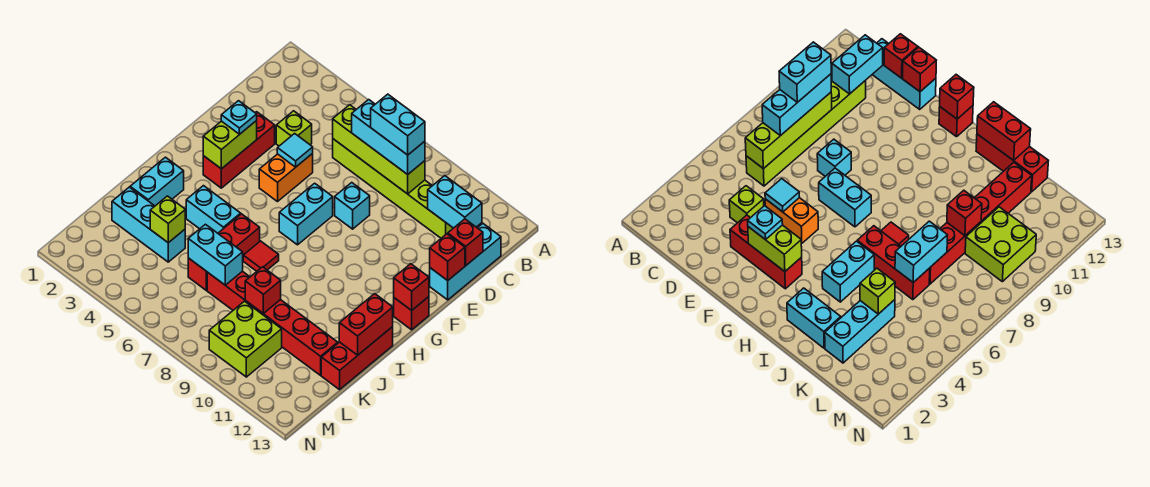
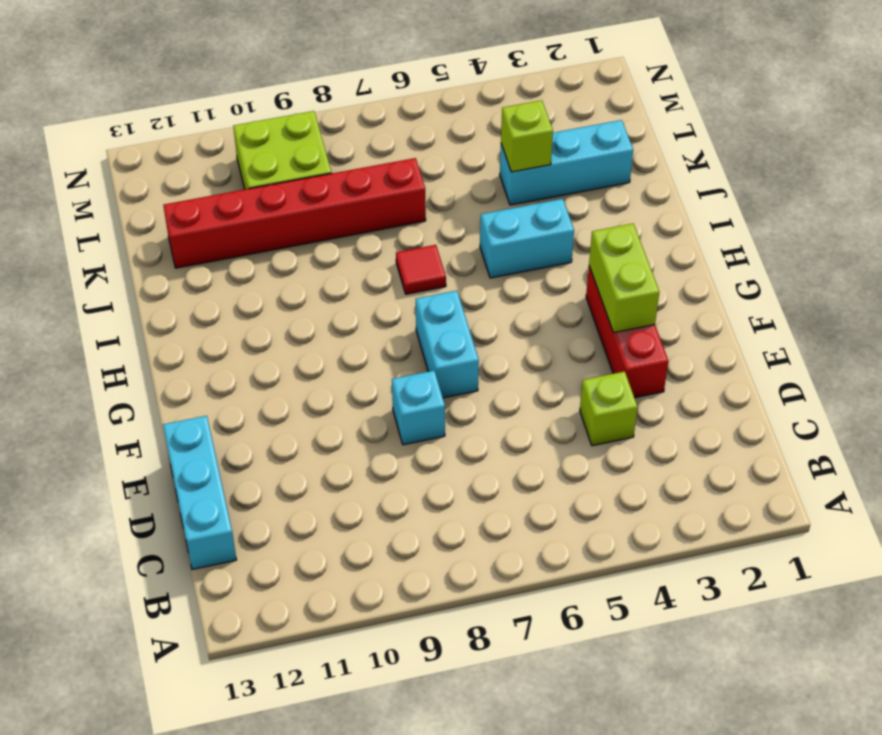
none -> lime brick C6:C11 level 1
none -> orange brick E5:F5 level 1
none -> red brick G13 level 1
none -> cyan brick I2:J2 level 1

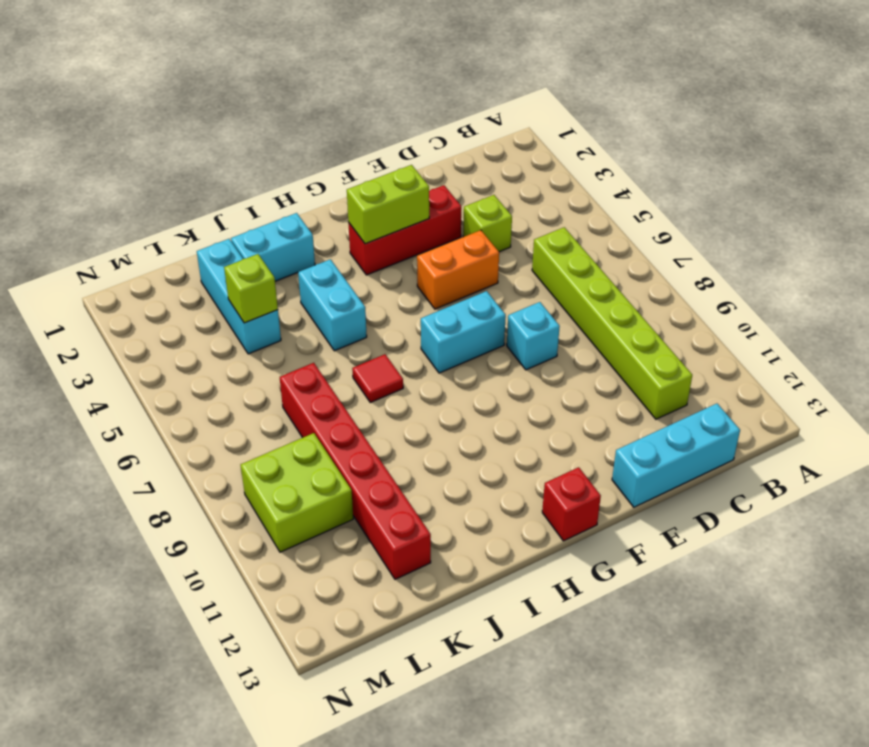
none -> red brick I6:K6 level 1
none -> red brick I13:K13 level 1
none -> lime brick C6:C9 level 2
none -> cyan brick C11:C12 level 2

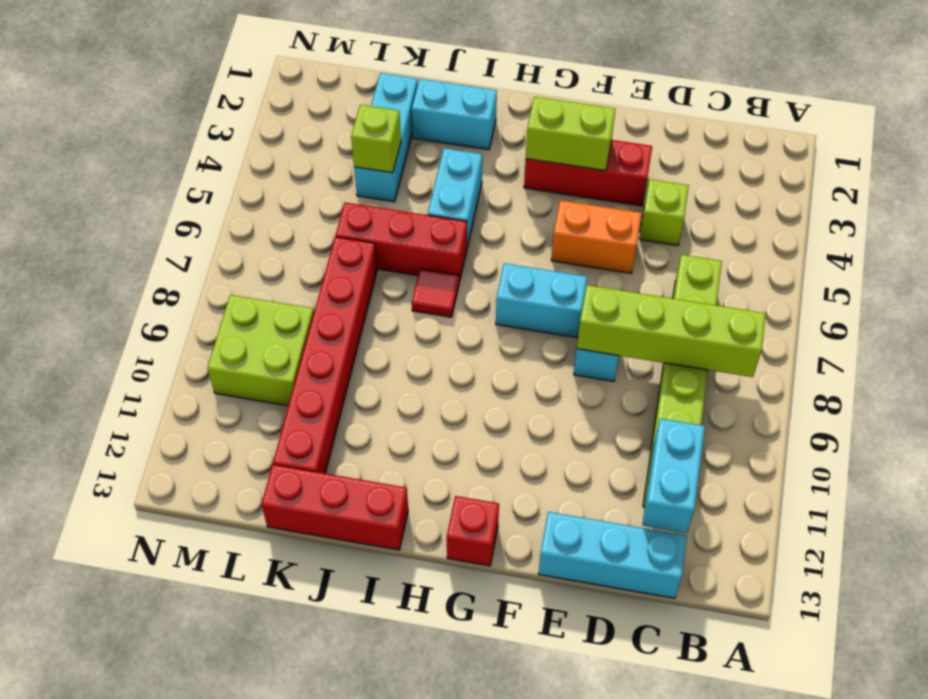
lime brick B8:E8 level 2 -> lime brick C6:C9 level 2
none -> red brick D13 level 2
none -> cyan tile E5 level 2
none -> red brick E13 level 2
none -> red brick G13 level 2

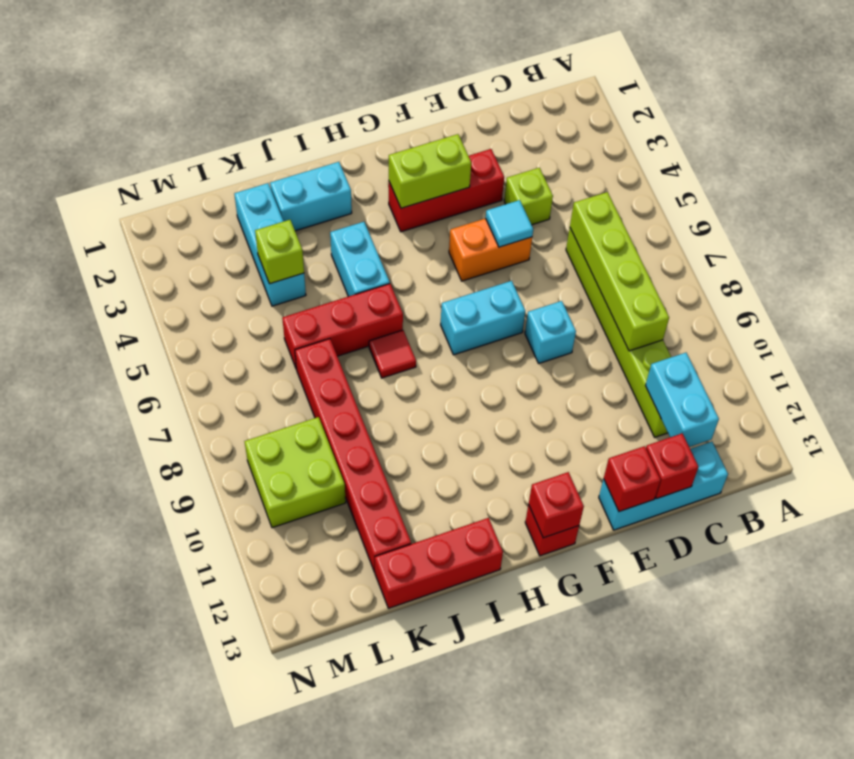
none -> red brick I13:J13 level 2
none -> cyan brick K6:K7 level 2
none -> red brick K9 level 2
none -> cyan brick C7:C9 level 3

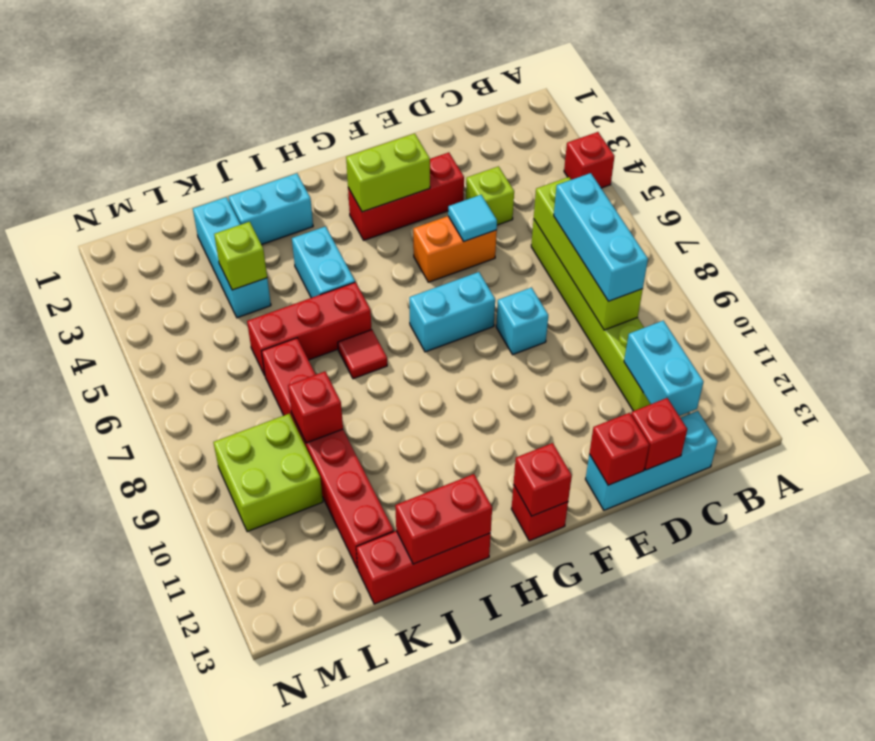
red brick A4 level 1 -> none
none -> cyan brick K6:K7 level 2
none -> cyan plate F3 level 3
none -> cyan brick C8:C9 level 4

